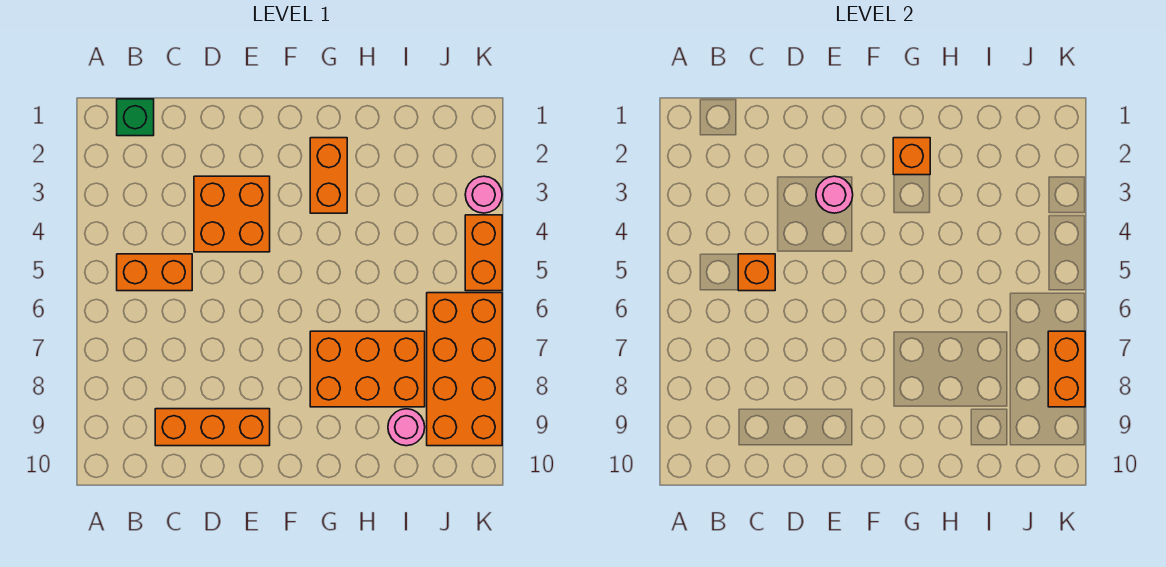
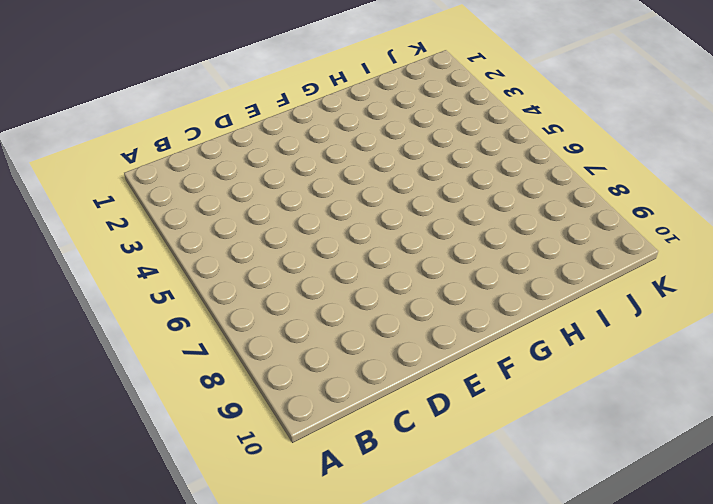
none -> green brick B1 level 1
none -> orange brick B5:C5 level 1
none -> orange brick C9:E9 level 1

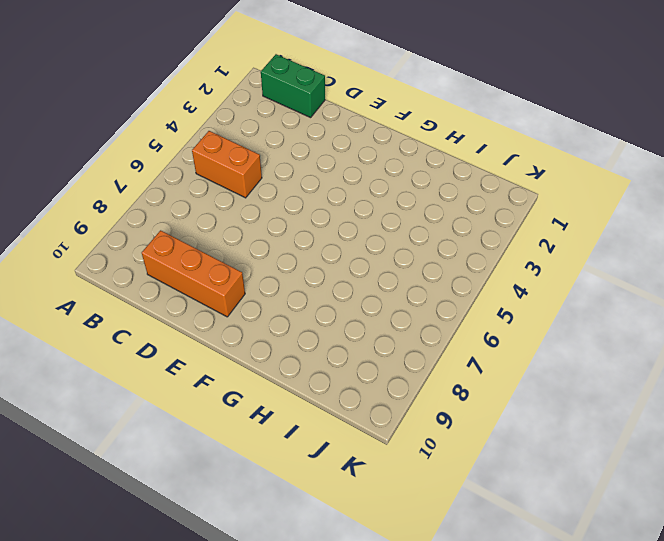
green brick B1:C1 level 1 -> green brick B1 level 1
none -> orange brick D3:E4 level 1
none -> orange brick G2:G3 level 1
none -> orange brick G7:I8 level 1

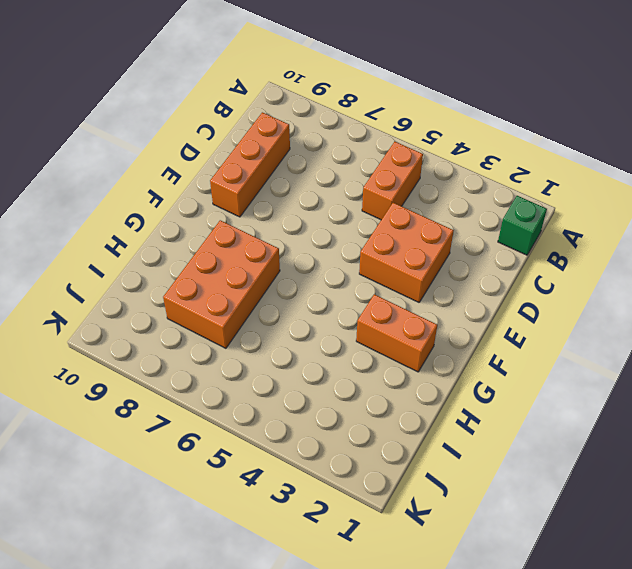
none -> pink round brick I9 level 1
none -> orange brick J6:K9 level 1
none -> pink round brick K3 level 1

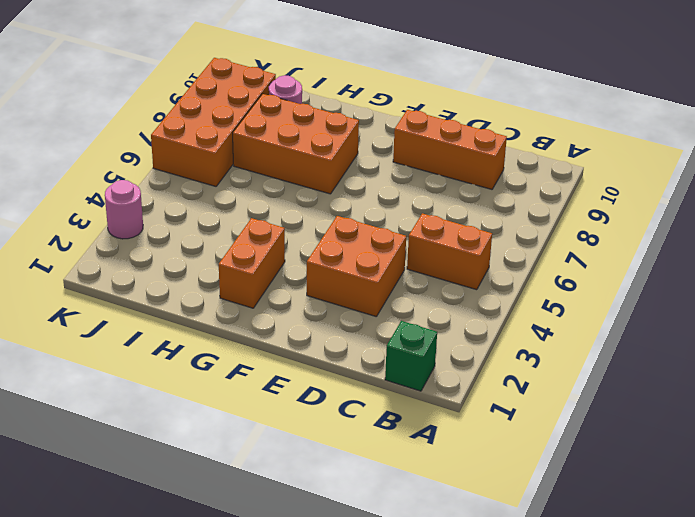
none -> orange brick K4:K5 level 1
none -> orange brick C5 level 2
none -> pink round brick E3 level 2

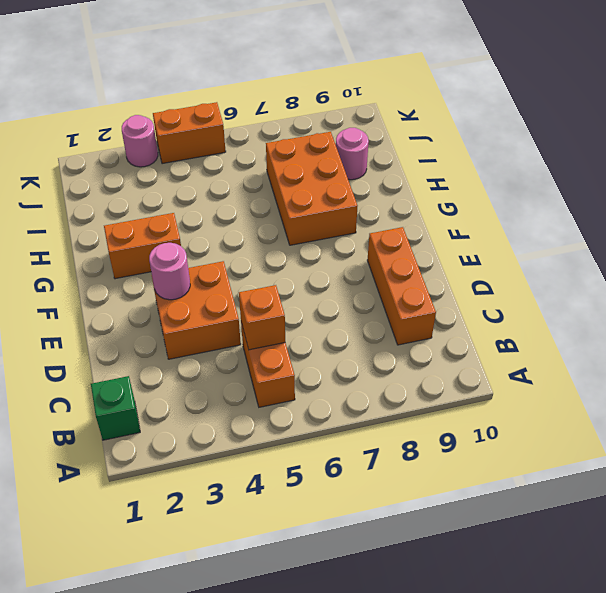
none -> orange brick J6:K9 level 1
none -> orange brick G2 level 2
none -> orange brick K7:K8 level 2

